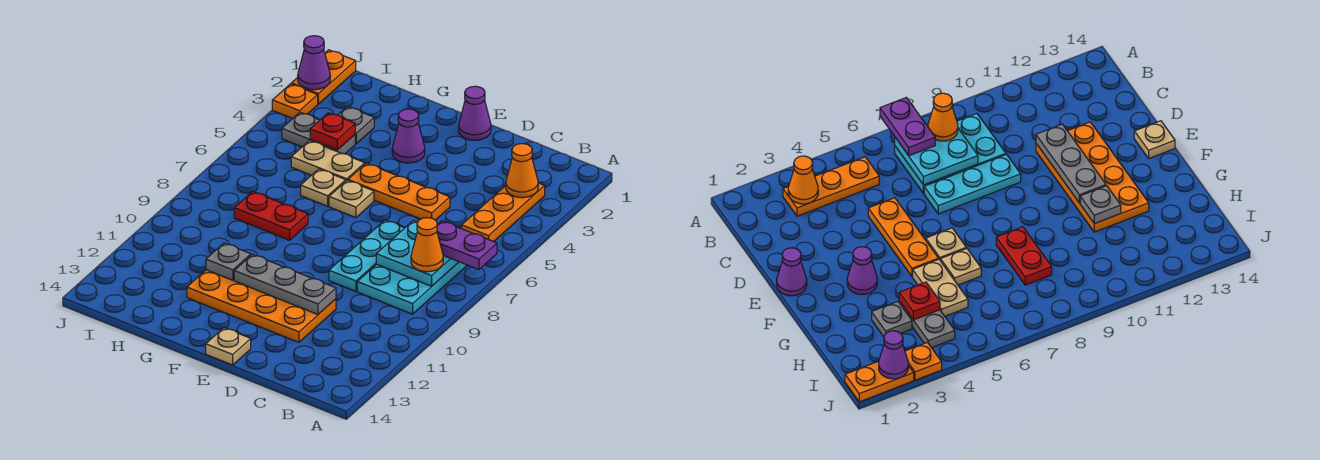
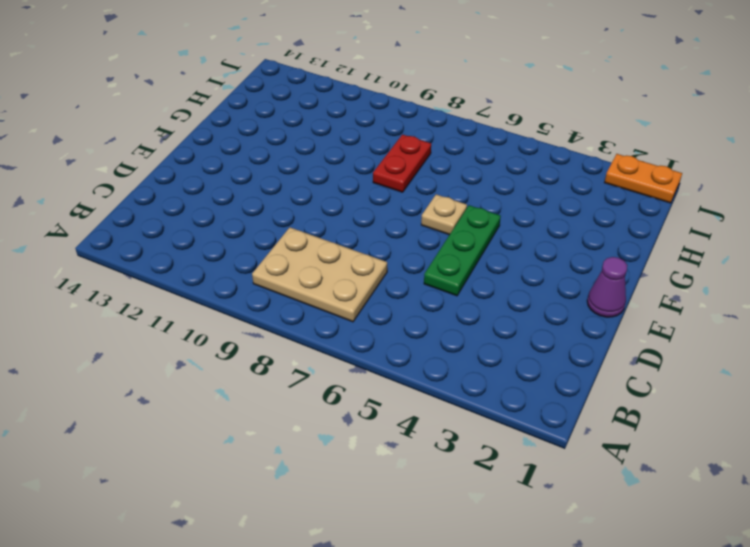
tan plate B7:C9 level 1 -> cyan plate B7:C9 level 1
green plate D5:F5 level 1 -> orange plate D5:F5 level 1
none -> orange plate B3:B5 level 1
none -> cyan plate D7:D9 level 1
none -> orange plate D11:G12 level 1

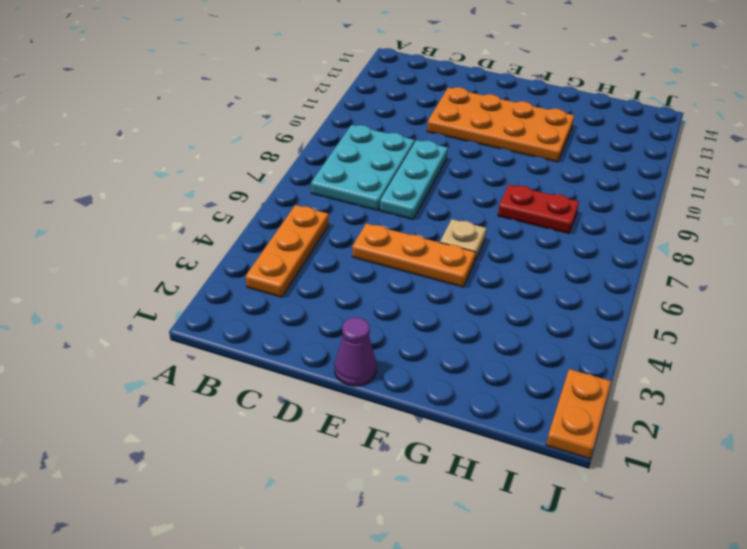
none -> tan plate E14 level 1
none -> purple cone F3 level 1
none -> tan plate G5:H5 level 1

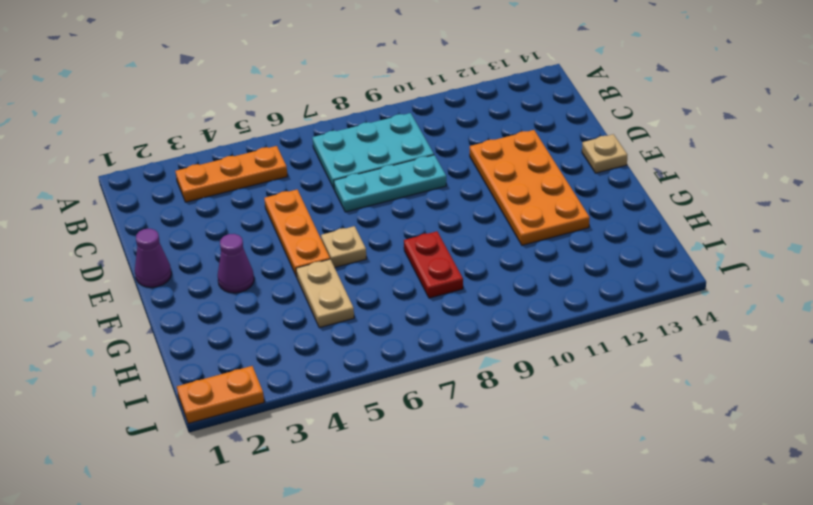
none -> tan plate G6 level 1
none -> grey plate H3 level 1
none -> grey plate H4:I4 level 1

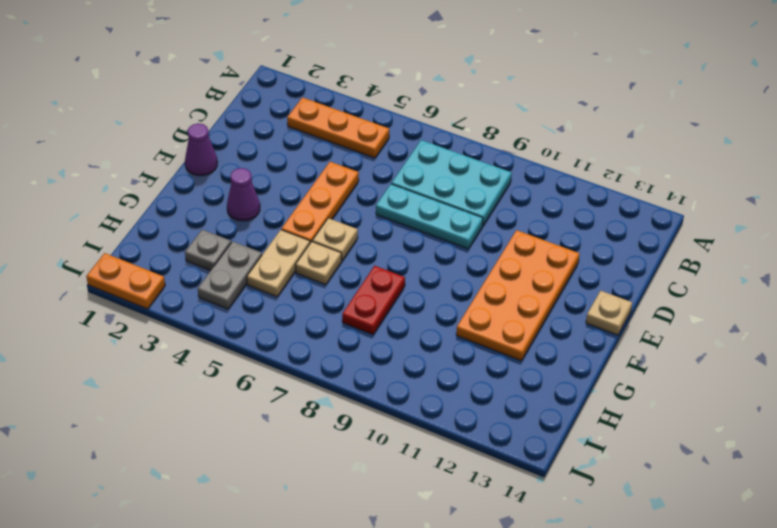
none -> orange plate J3 level 1
none -> orange cone B3 level 2
none -> cyan plate B7:C8 level 2

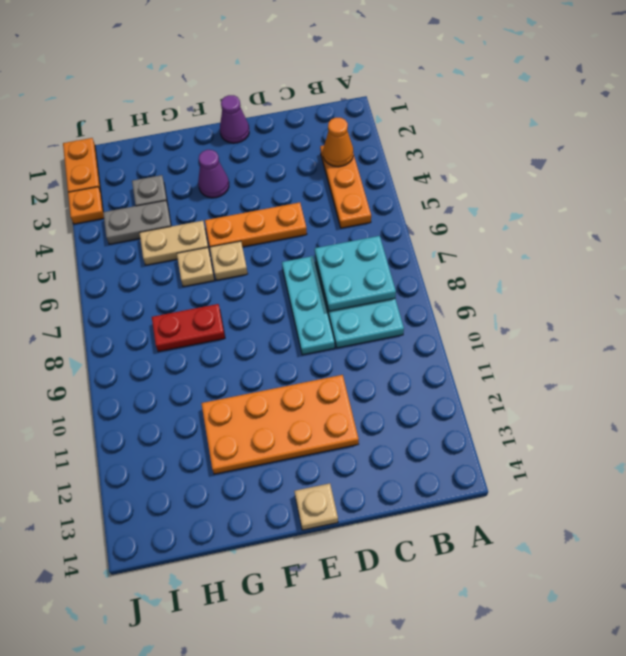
none -> grey plate D11:F11 level 2
none -> grey plate G11 level 2
none -> red plate H4 level 2

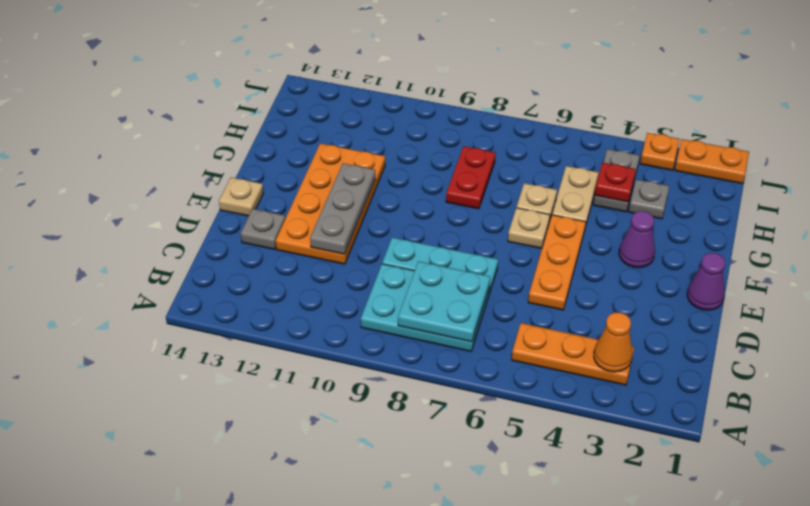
grey plate D13 level 1 -> grey plate G11 level 2
none -> purple cone J2 level 2
none -> purple plate A7:B7 level 3
none -> orange cone B8 level 3

